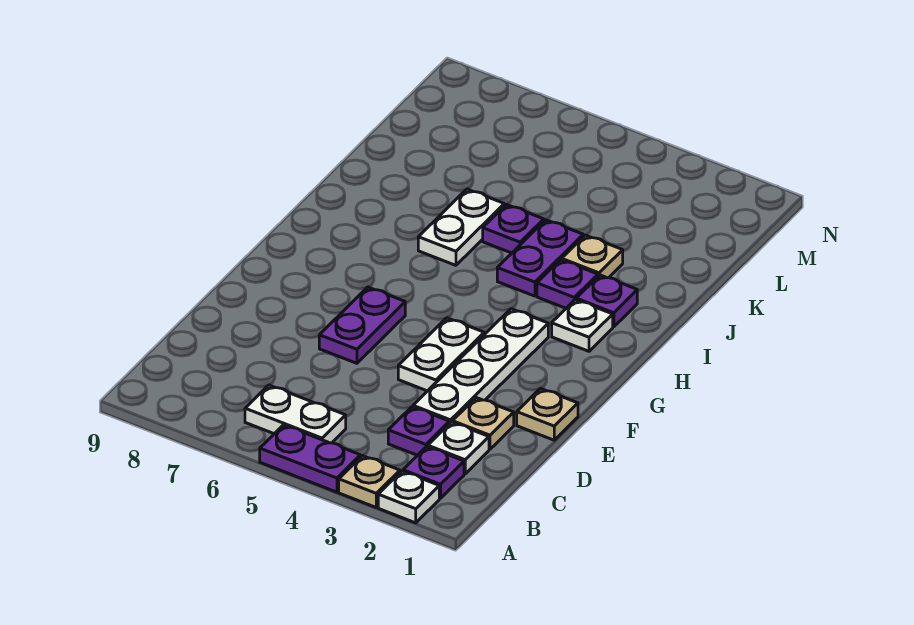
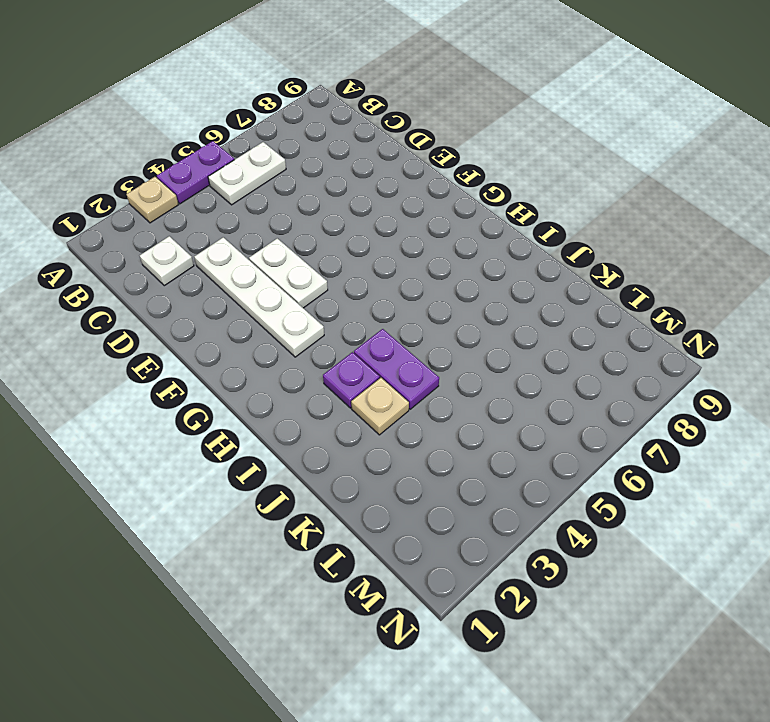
none -> white plate A2 level 1
none -> purple plate B2 level 1
none -> purple plate C3 level 1

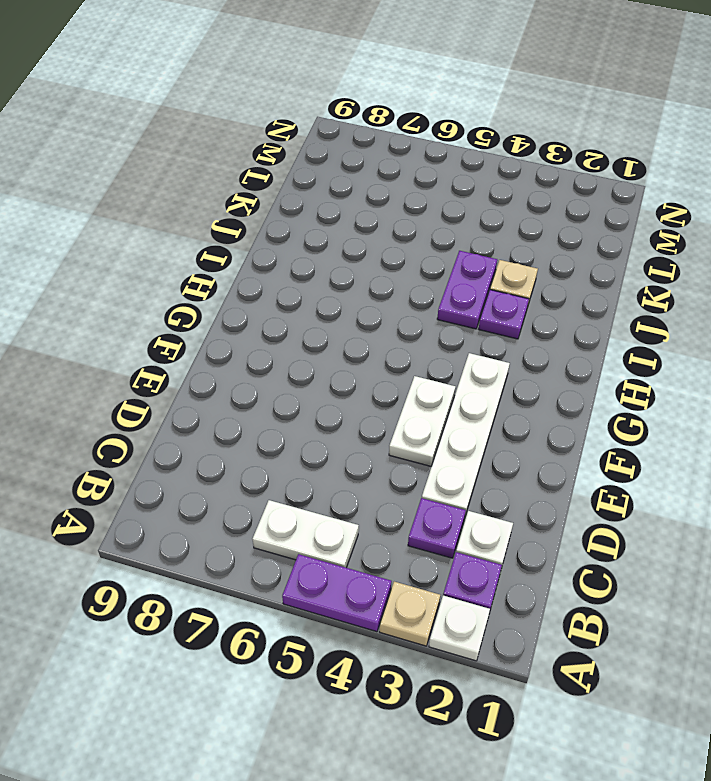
none -> tan plate D2 level 1
none -> tan plate E1 level 1
none -> purple plate E6:F6 level 1

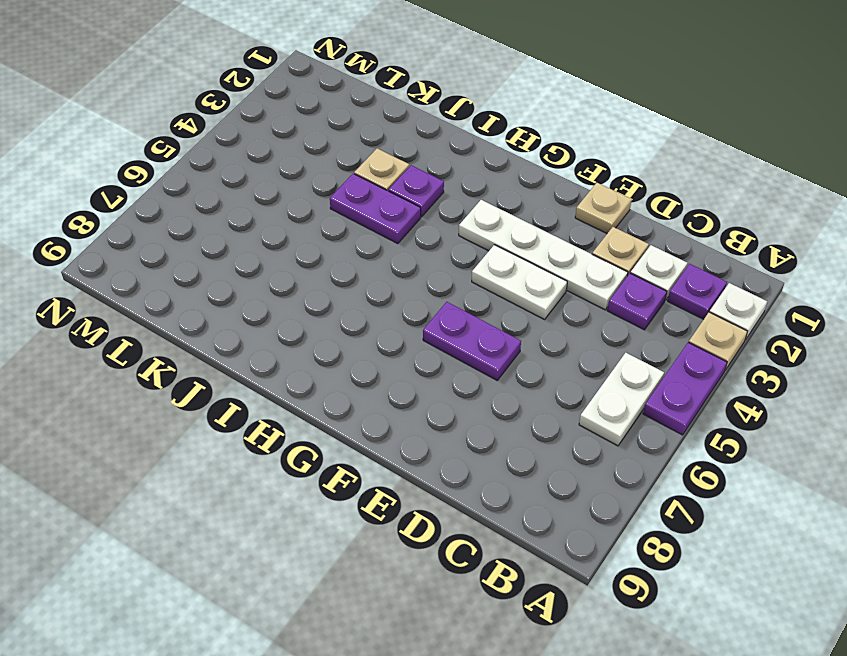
none -> white plate H2 level 1
none -> purple plate I2 level 1
none -> white plate I6:J6 level 1

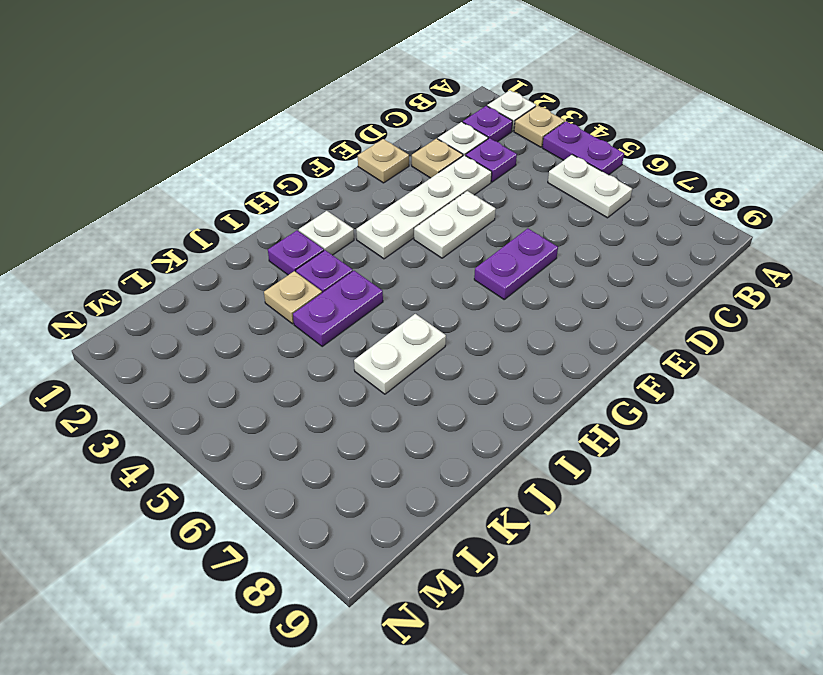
none -> purple plate J5 level 1

